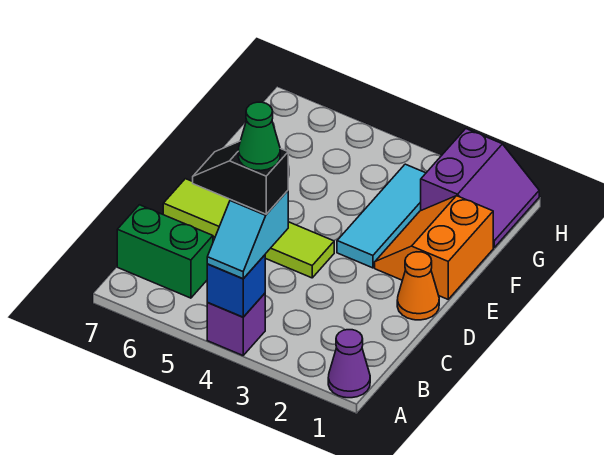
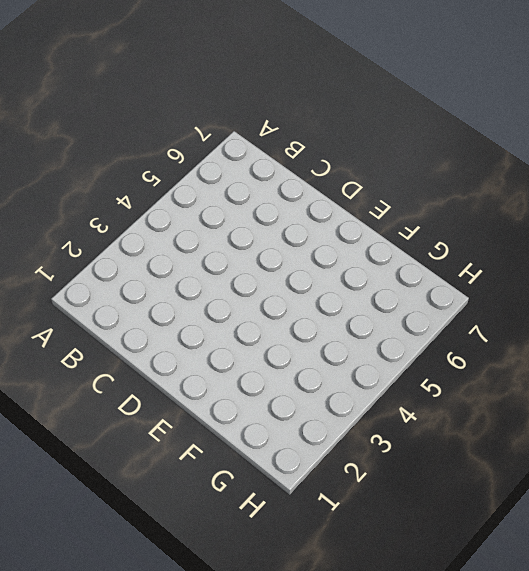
none -> purple cone A1 level 1
none -> purple brick A4 level 1
none -> green brick B6:B7 level 1

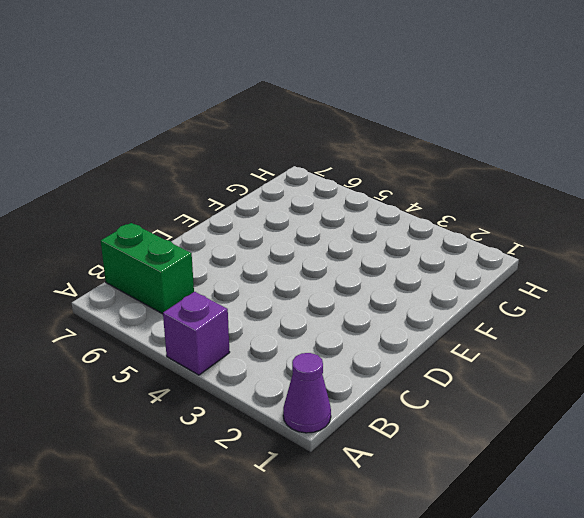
none -> orange cone D1 level 1
none -> lime tile D4:D7 level 1
none -> orange slope E1:F2 level 1 top 1

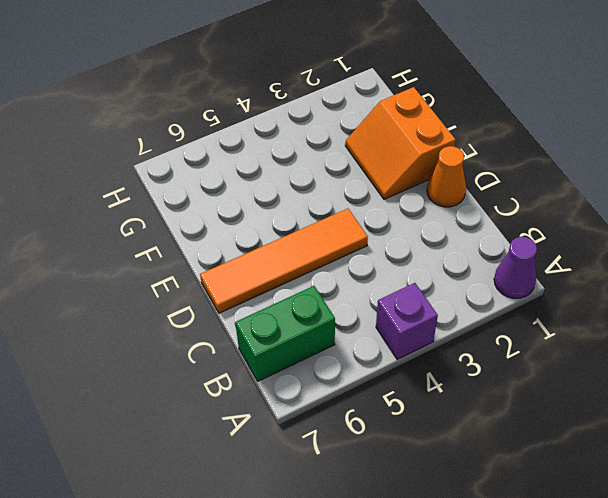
orange tile D4:D7 level 1 -> lime tile D4:D7 level 1
none -> cyan tile E3:G3 level 1
none -> purple slope G1:H2 level 1 top 2
none -> blue brick A4 level 2

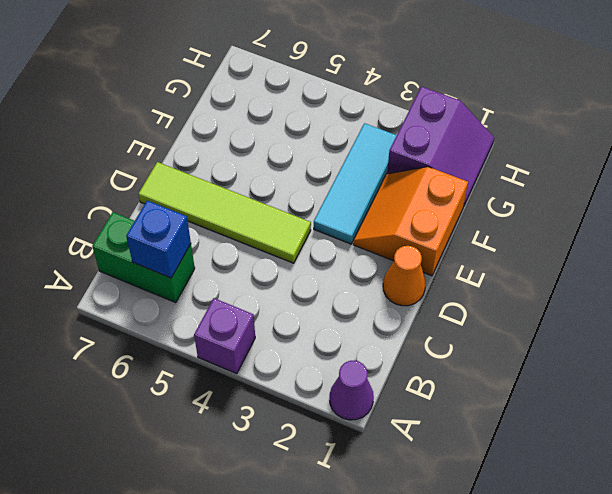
blue brick B6 level 2 -> blue brick A4 level 2
none -> cyan slope A4:B4 level 3 top B
none -> black slope B4:B5 level 4 top 4
none -> green cone B4 level 5

